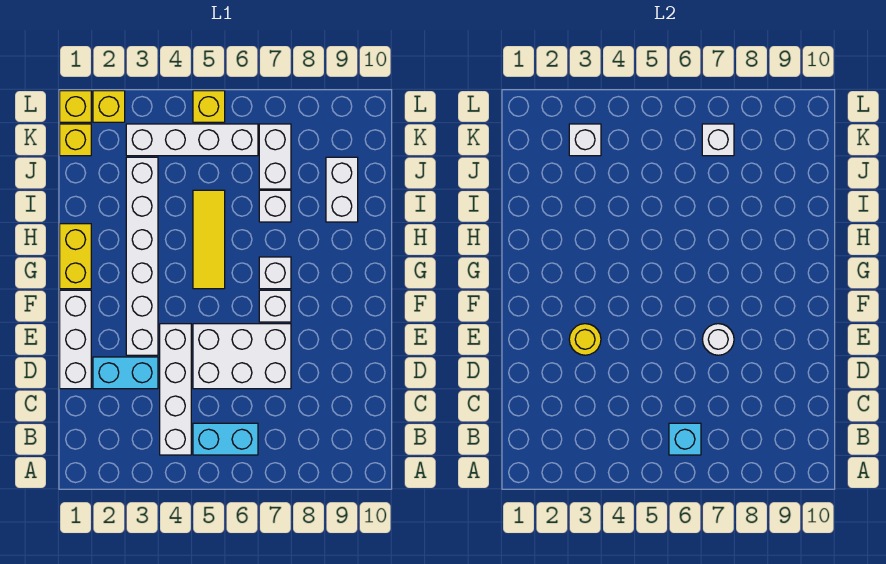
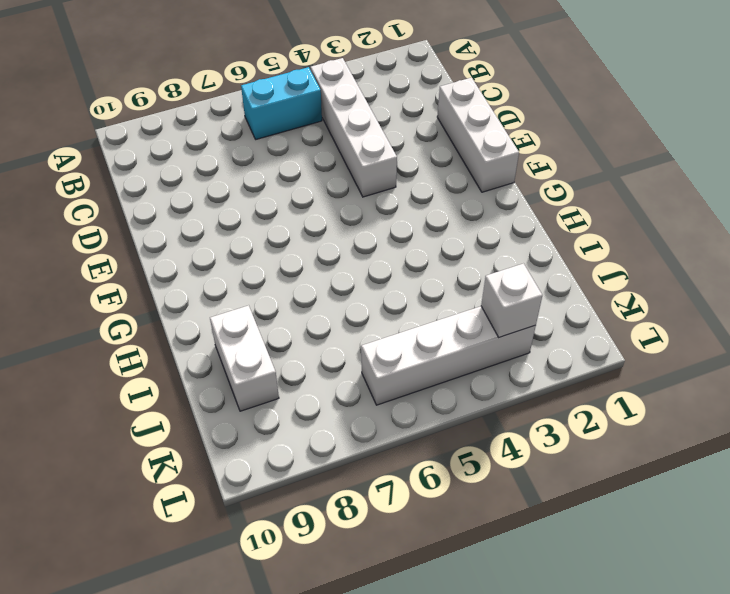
none -> cyan brick D2:D3 level 1
none -> white brick D5:E7 level 1
none -> white brick E3:J3 level 1

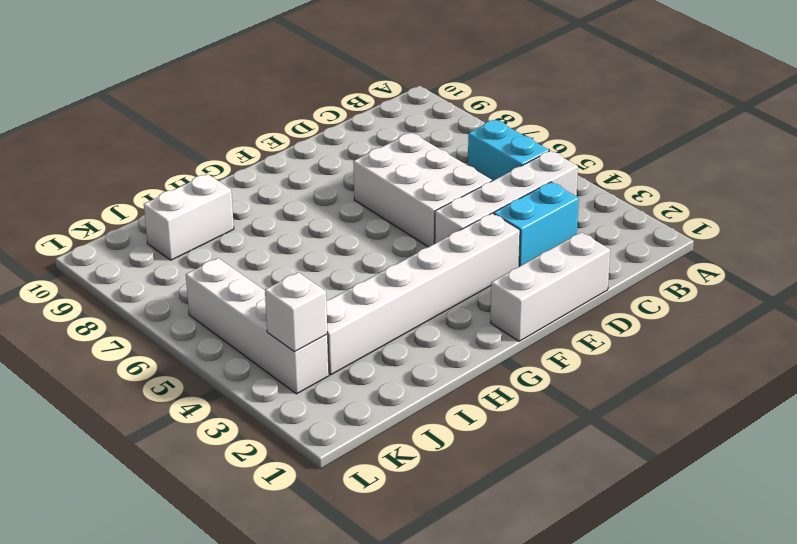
cyan brick C3:D3 level 1 -> cyan brick D2:D3 level 1
none -> white brick F7 level 1
none -> yellow brick G1:H1 level 1
none -> yellow tile G5:I5 level 1

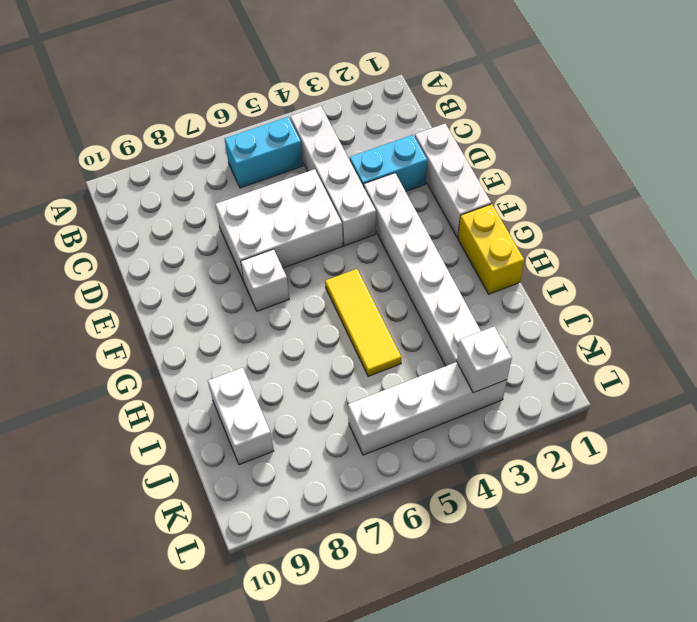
none -> white brick G7 level 1
none -> white brick I7 level 1
none -> white brick J7:K7 level 1

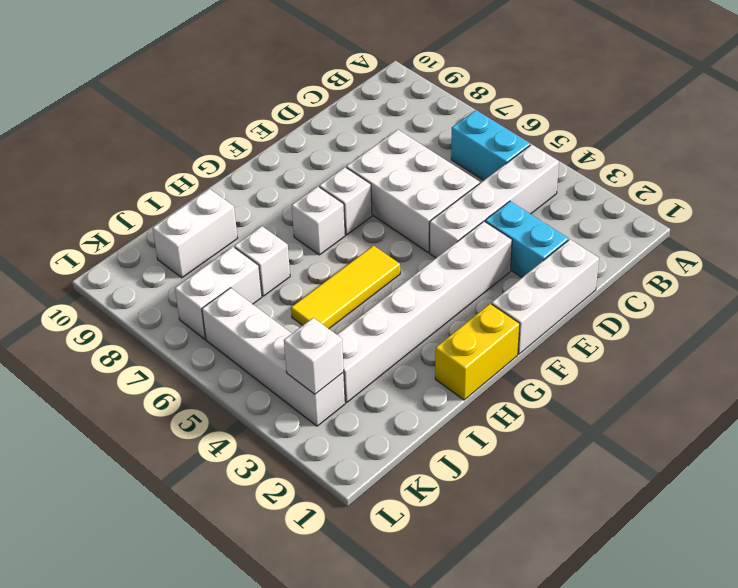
none -> yellow brick K1 level 1
none -> yellow brick L1 level 1
none -> yellow brick L2 level 1

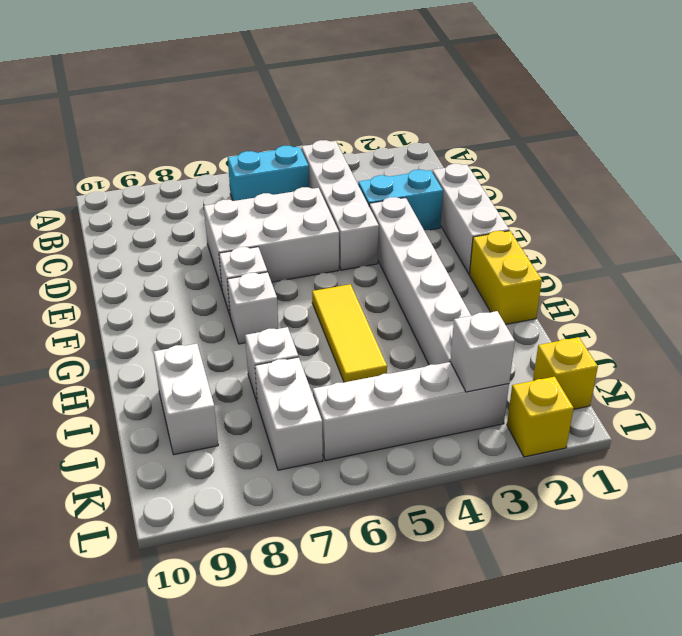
none -> yellow brick L1 level 1
none -> yellow brick L5 level 1
none -> cyan brick B6 level 2

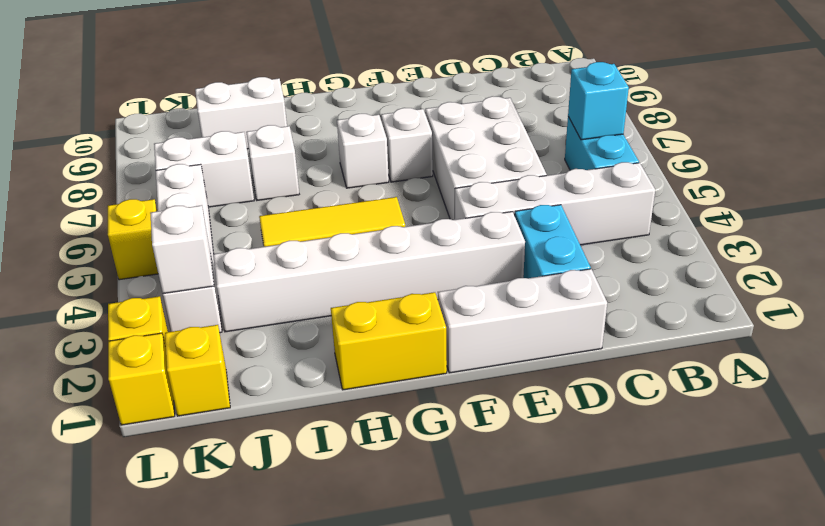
none -> yellow round brick E3 level 2
none -> white round brick E7 level 2
none -> white brick K7 level 2

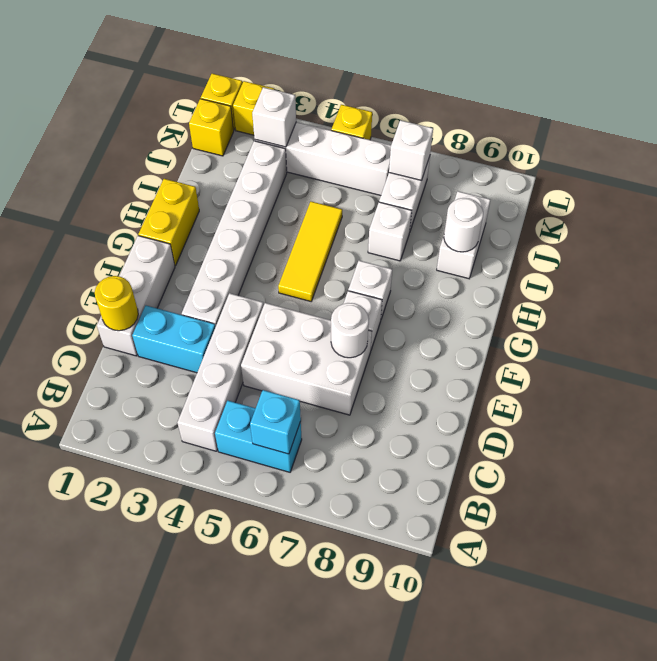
yellow round brick D1 level 2 -> yellow round brick E3 level 2
white round brick I9 level 2 -> none

